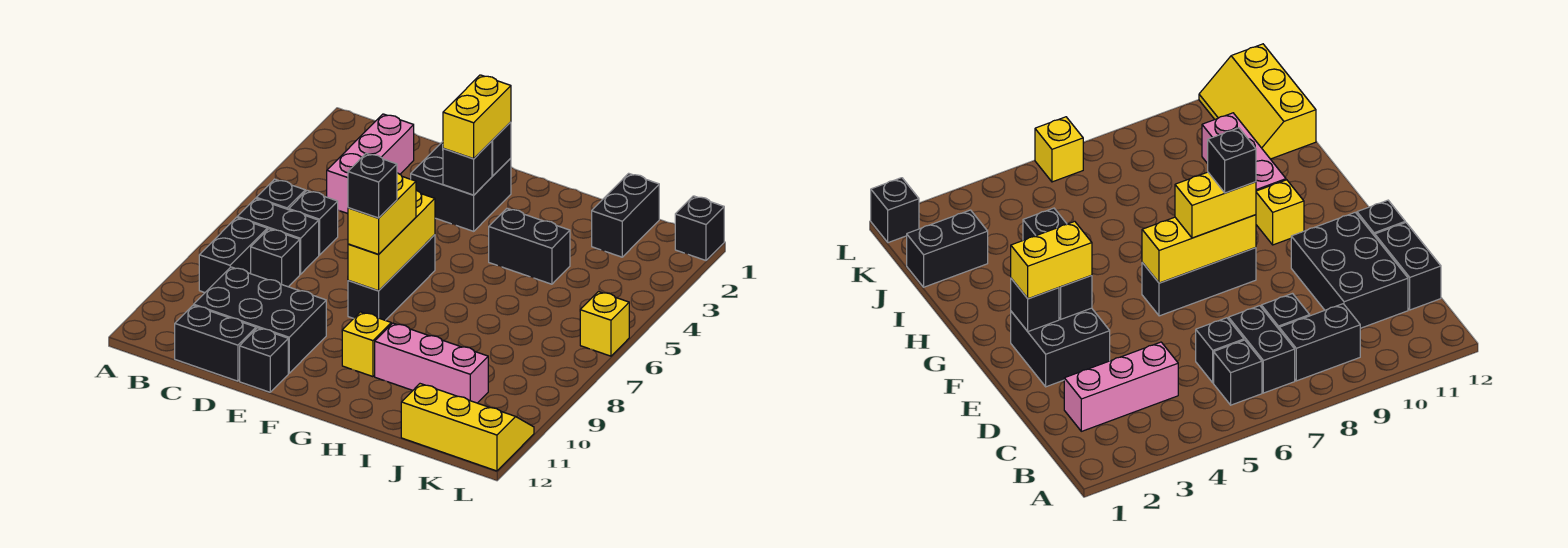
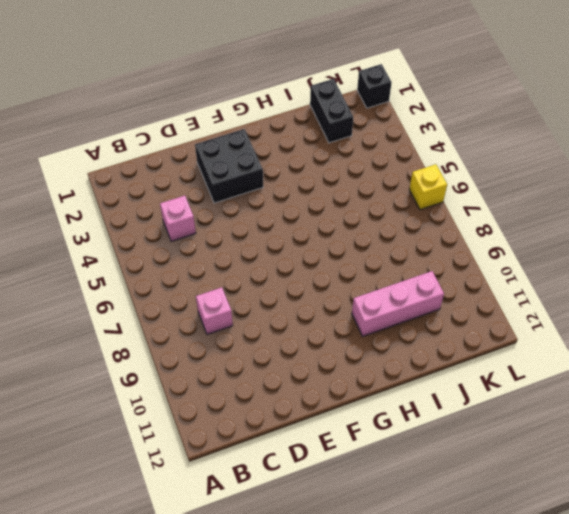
pink brick C4 level 1 -> pink brick C2:C4 level 1
pink brick C8 level 1 -> black brick C8 level 1
none -> black brick B6 level 1
none -> black brick B7:C7 level 1
none -> black brick B8:B9 level 1

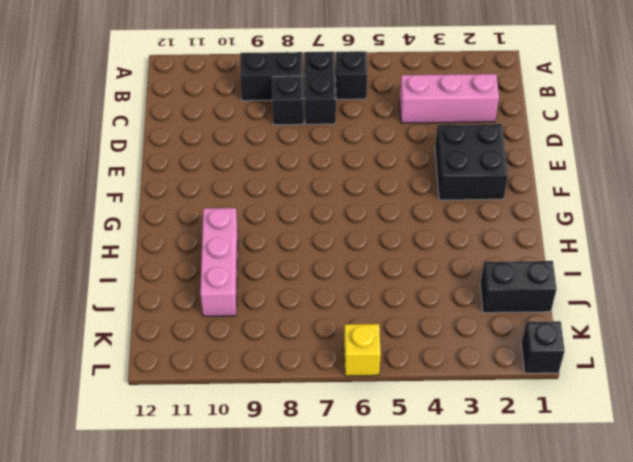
none -> black brick C6 level 1
none -> black brick C10:E11 level 1
none -> black brick C12:D12 level 1

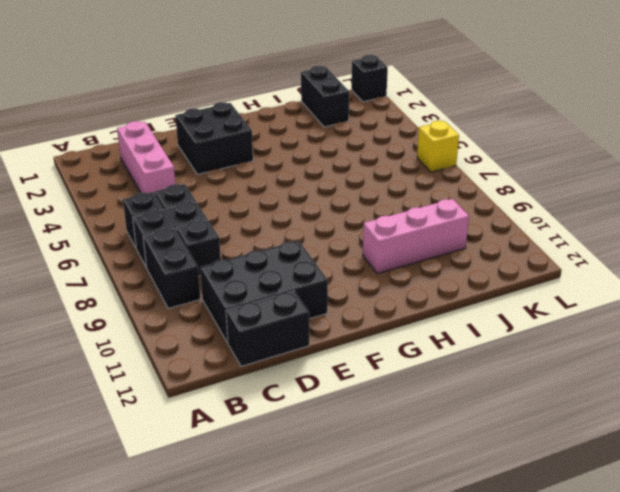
none -> black brick E12 level 1
none -> black brick F6:F8 level 1
none -> yellow brick G10 level 1

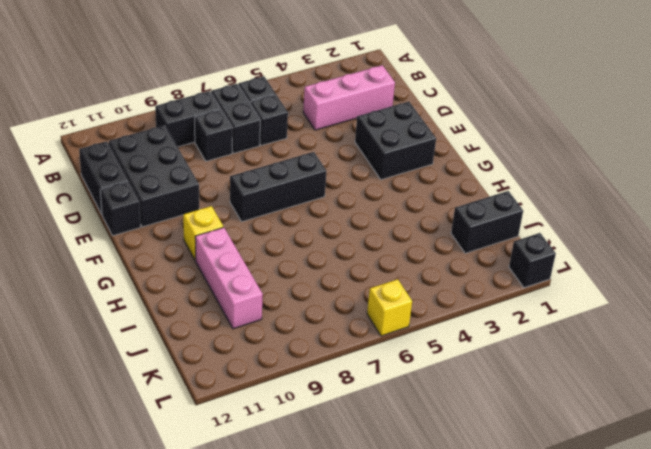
none -> black brick H4:I4 level 1
none -> yellow slope J11:L12 level 1 top 12
none -> black brick F2 level 2

